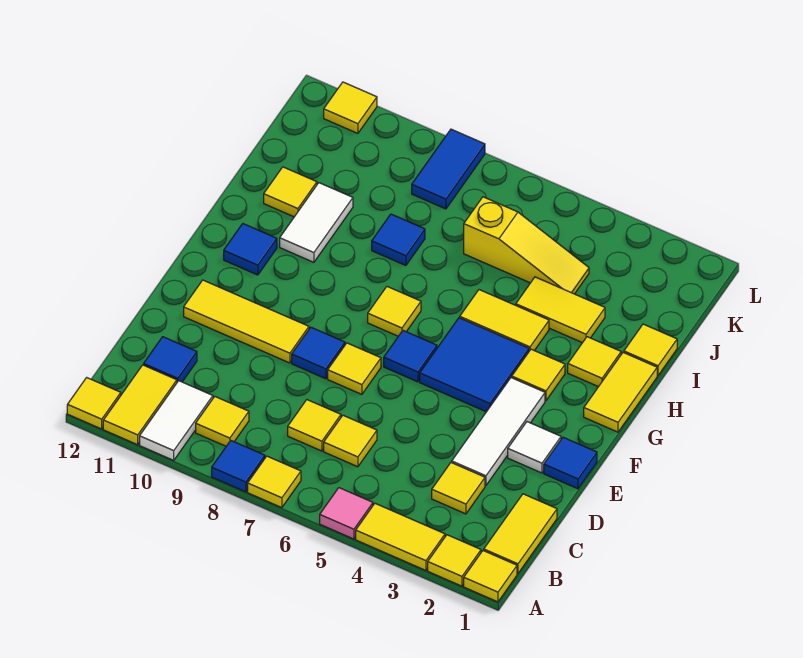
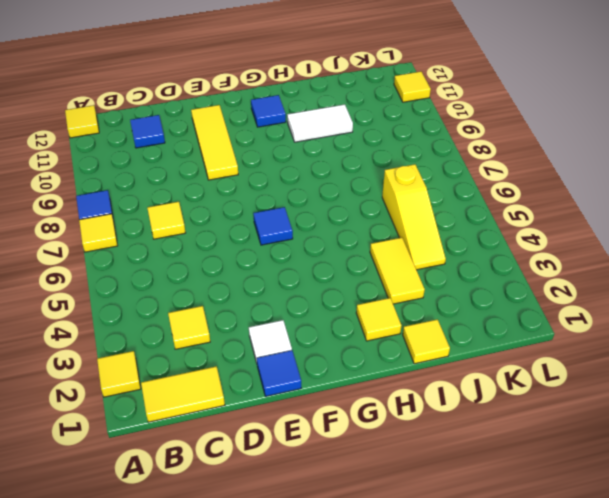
none -> yellow tile A1 level 1
none -> yellow tile A3:A4 level 1
none -> pink tile A5 level 1
none -> white tile A10:B10 level 1

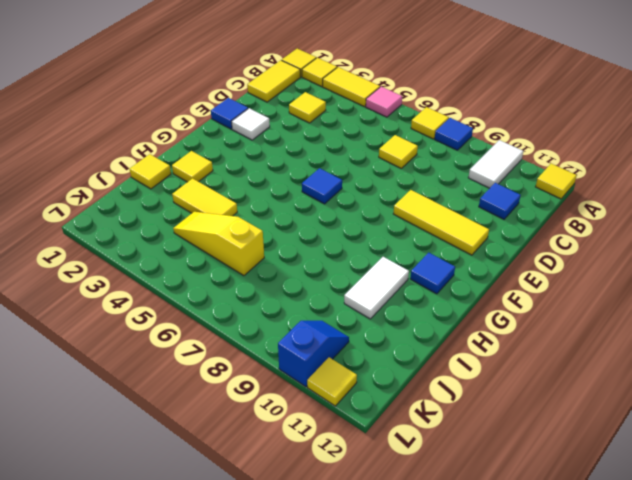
blue slope K10:L10 level 1 top L -> none
none -> yellow tile A11:B11 level 1
none -> yellow tile B9 level 1
none -> yellow tile C6 level 1
none -> white tile D3:F3 level 1

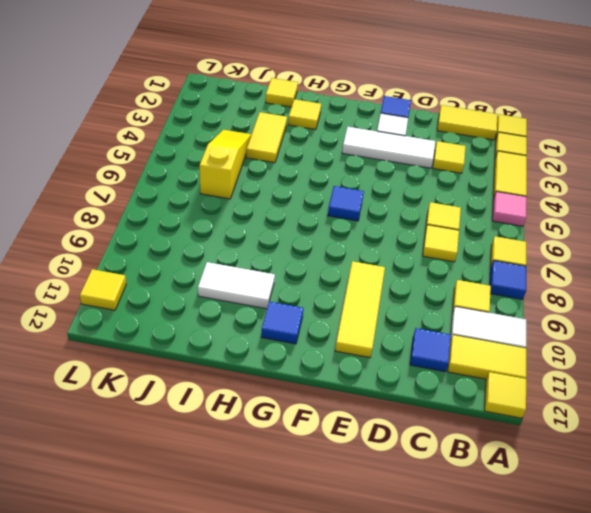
none -> yellow tile E7 level 1
none -> blue tile E8 level 1
none -> blue tile F4:G5 level 1
none -> yellow tile G1:H1 level 1

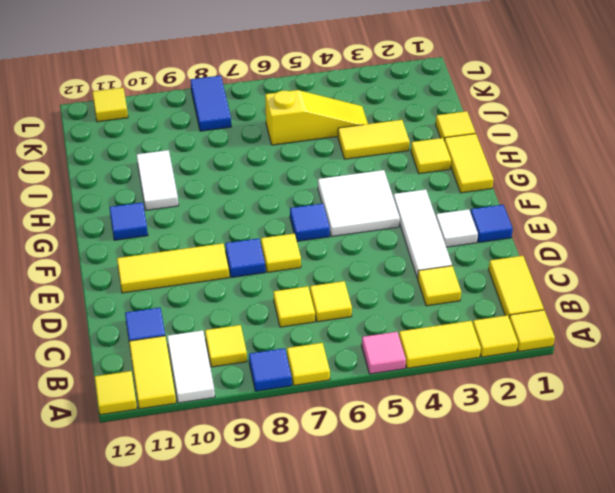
white tile F4:G5 level 1 -> blue tile F4:G5 level 1
none -> yellow tile G3 level 1
none -> yellow tile G7 level 1
none -> yellow tile H4:H5 level 1
none -> blue tile I8 level 1

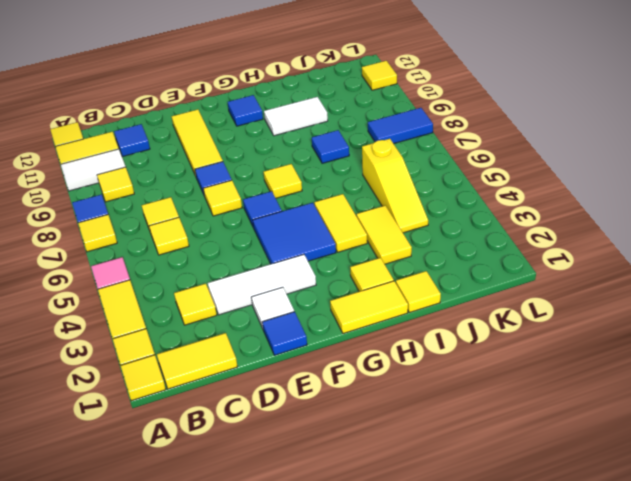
none -> yellow tile G3 level 1
none -> yellow tile I11 level 1

